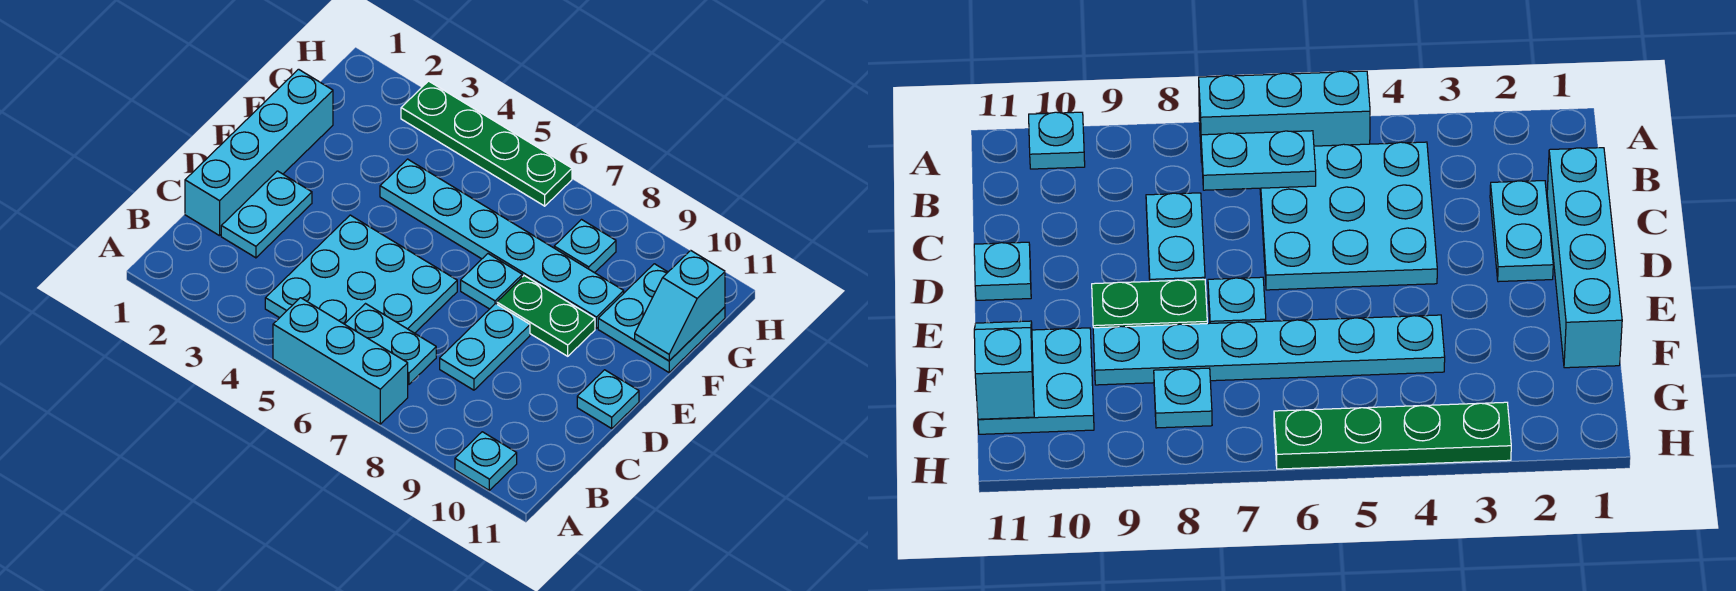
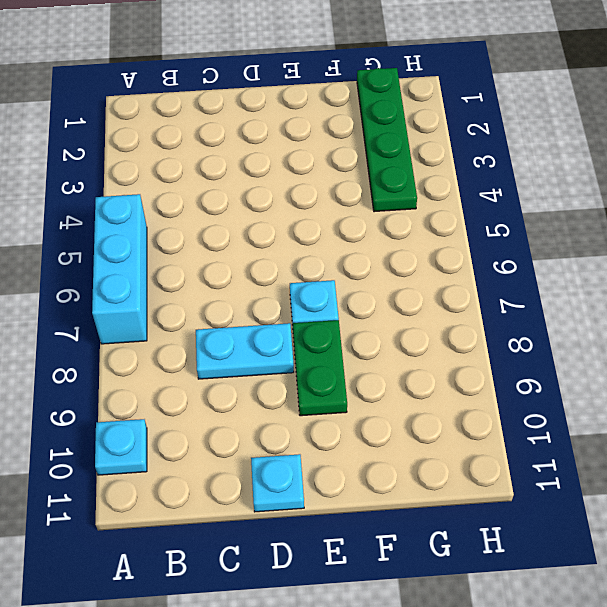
green plate G1:G4 level 1 -> green plate H3:H6 level 1
none -> cyan plate B4:D6 level 1
none -> cyan brick C1:F1 level 1
none -> cyan plate C2:D2 level 1

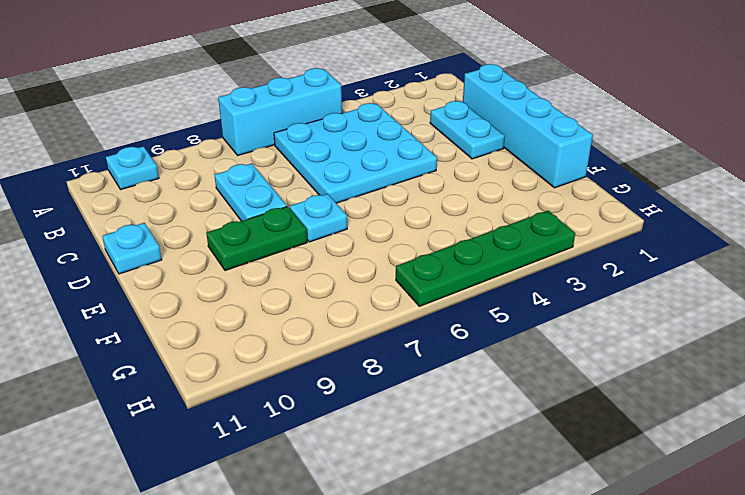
none -> cyan plate F4:F9 level 1
none -> cyan plate F10:G11 level 1
none -> cyan plate G8 level 1

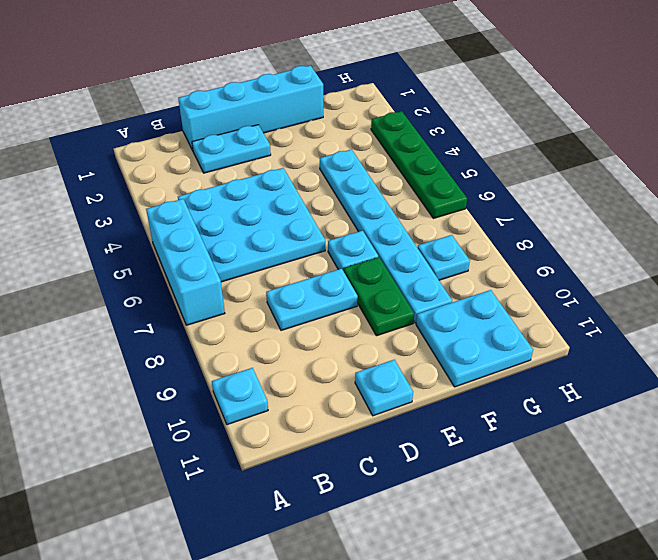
none -> cyan plate B6:B7 level 2
none -> cyan slope F11:G11 level 2 top G

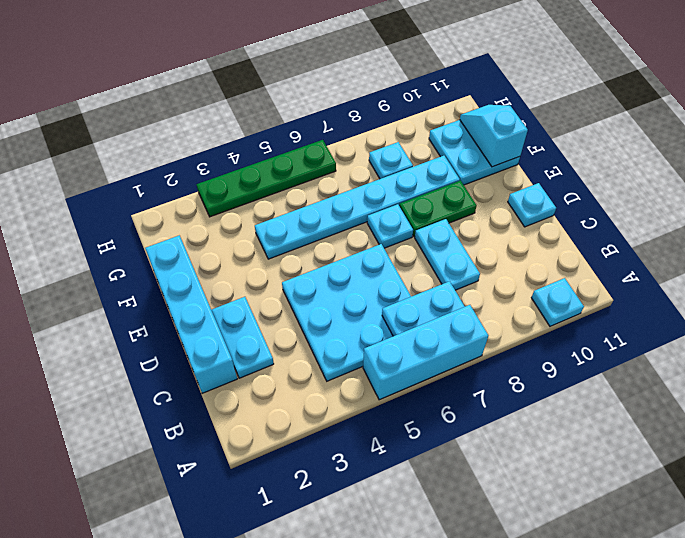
cyan slope F11:G11 level 2 top F -> cyan slope F11:G11 level 2 top G

